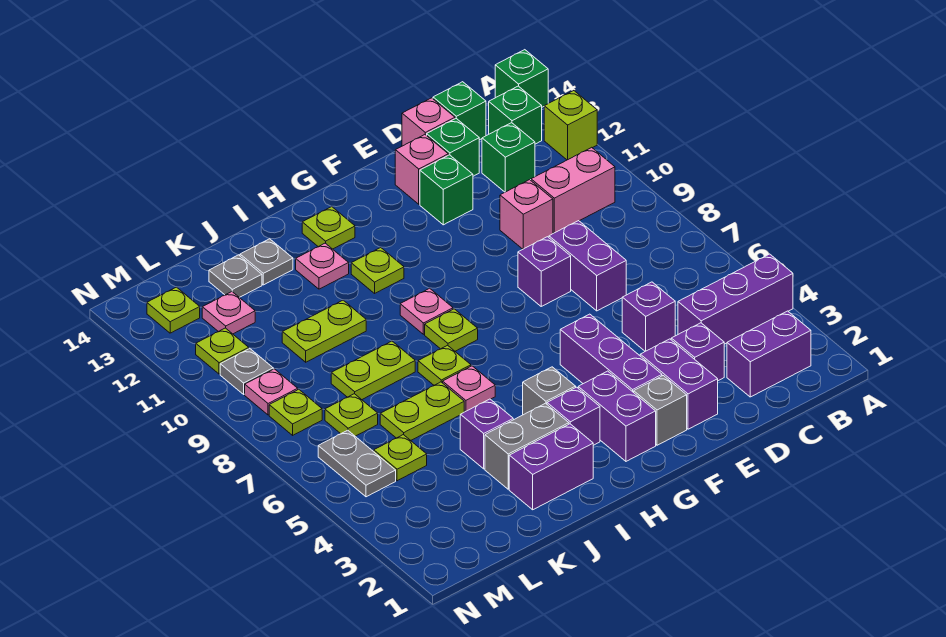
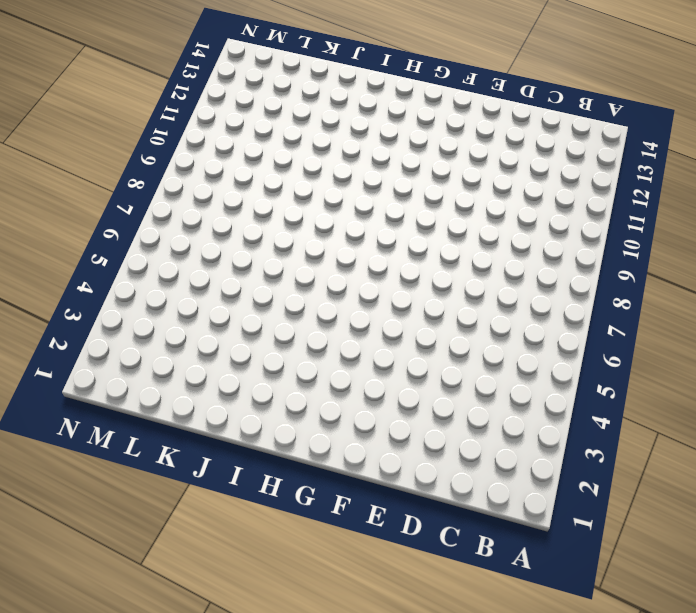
none -> purple brick A4:C4 level 1
none -> lime brick A12 level 1
none -> green brick A14 level 1
none -> purple brick B2:C2 level 1

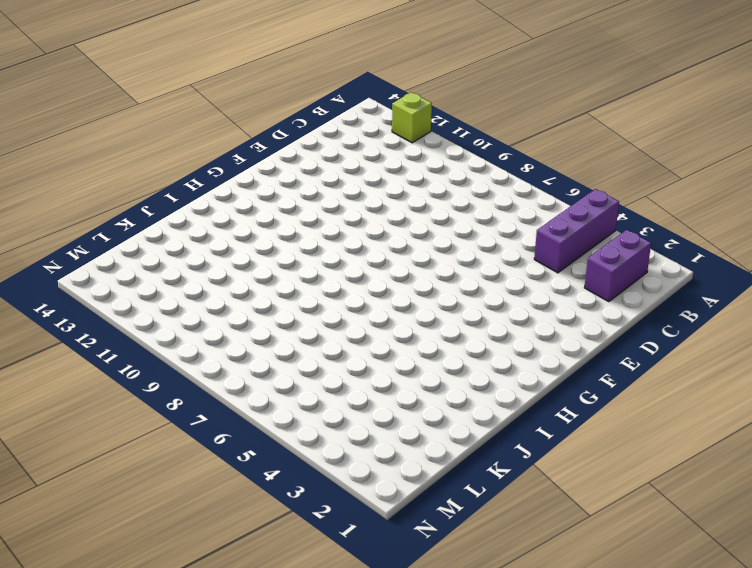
none -> green brick A14 level 1
none -> pink brick B10:C10 level 1
none -> green brick B13 level 1
none -> green brick C12 level 1

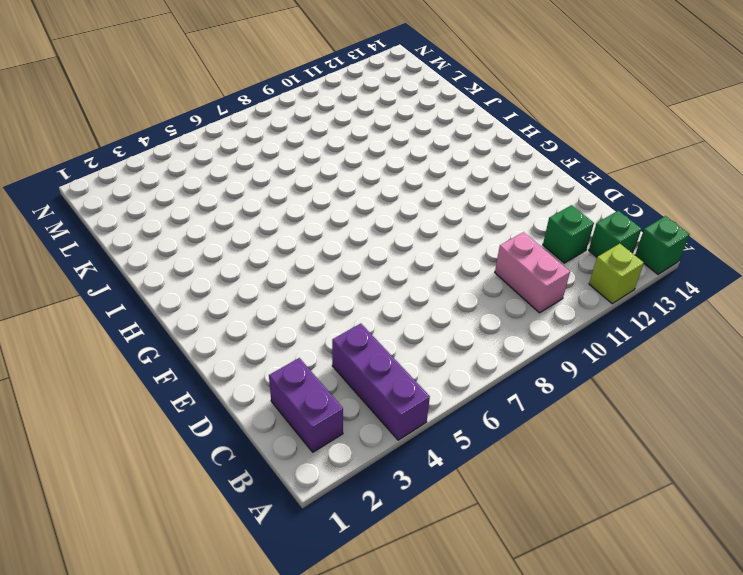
none -> green brick C14 level 1
none -> purple brick D3 level 1
none -> purple brick D5 level 1
none -> purple brick D7:D8 level 1

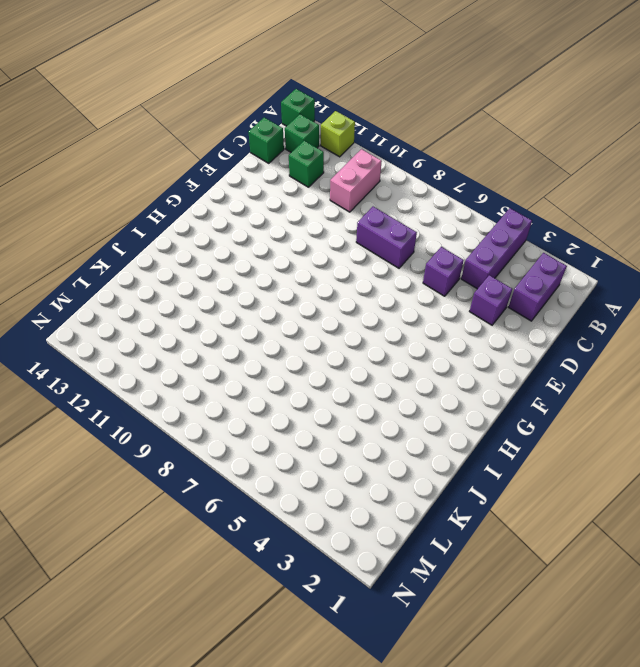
none -> pink brick D10 level 1
none -> green brick D13 level 1
none -> pink brick D14 level 1
none -> purple brick E2:E3 level 1

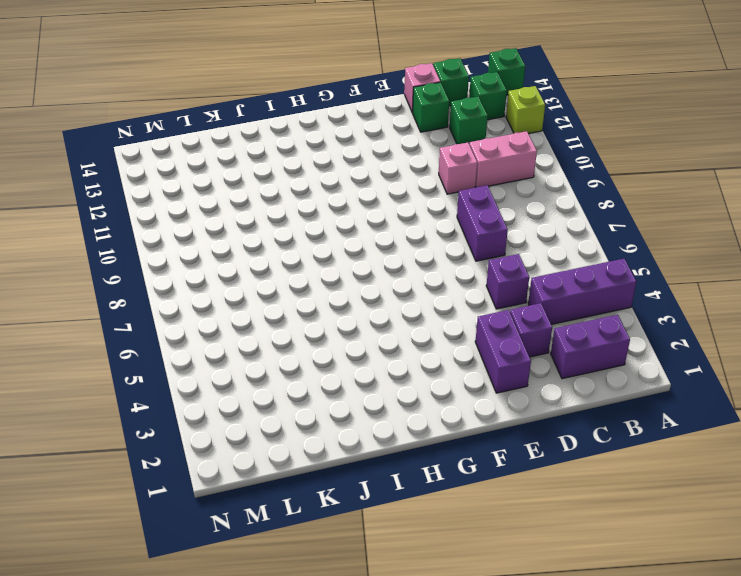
none -> purple brick E8 level 1
none -> green brick E12 level 1
none -> pink brick E13 level 1
none -> grey brick F2 level 1

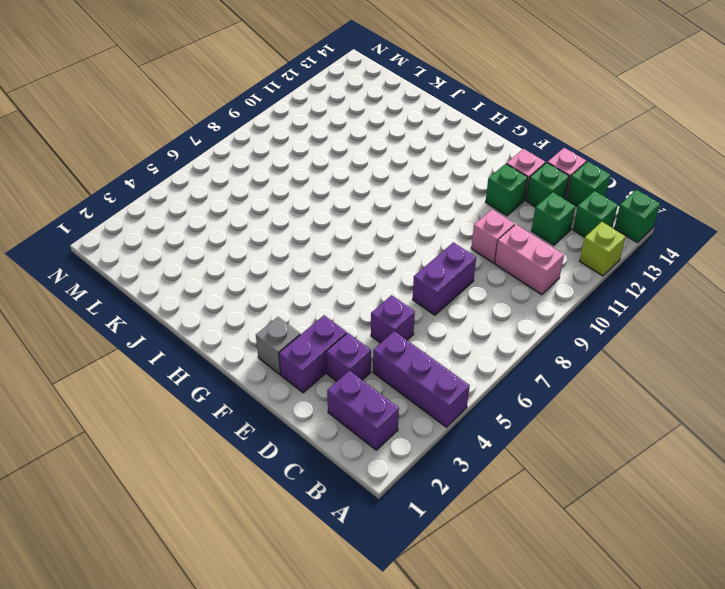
none -> purple brick E8 level 1
none -> purple brick F3:F5 level 1
none -> purple brick G2:G3 level 1
none -> purple brick H3 level 1

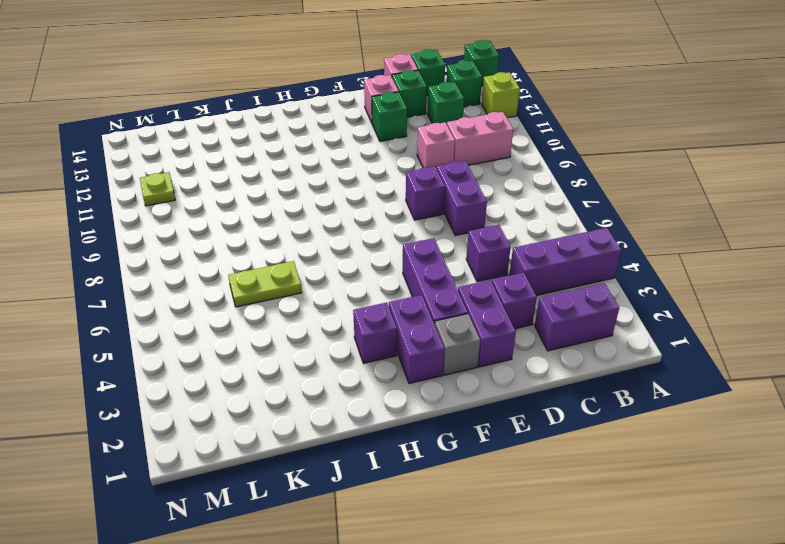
none -> grey brick H4 level 1
none -> lime plate H8 level 1
none -> pink plate H9 level 1
none -> lime plate H11 level 1

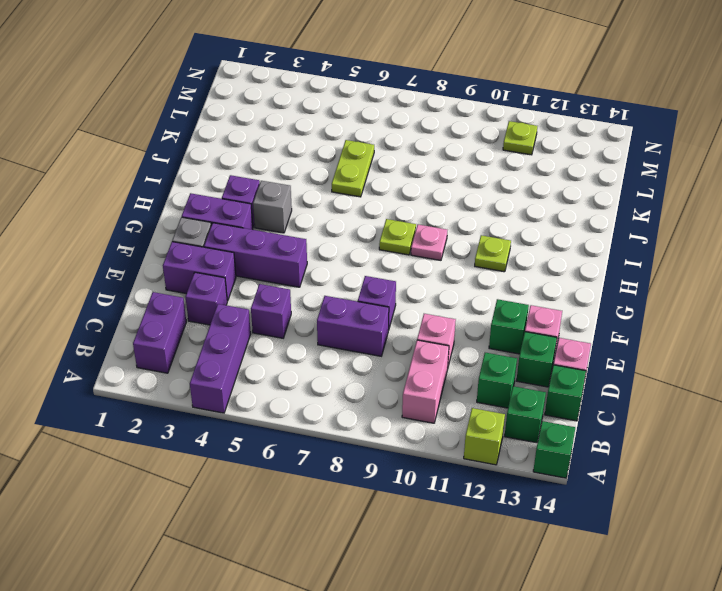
none -> lime plate H13 level 1
none -> purple brick I2:J2 level 1
none -> grey brick I3:J3 level 1
none -> pink plate I6 level 1

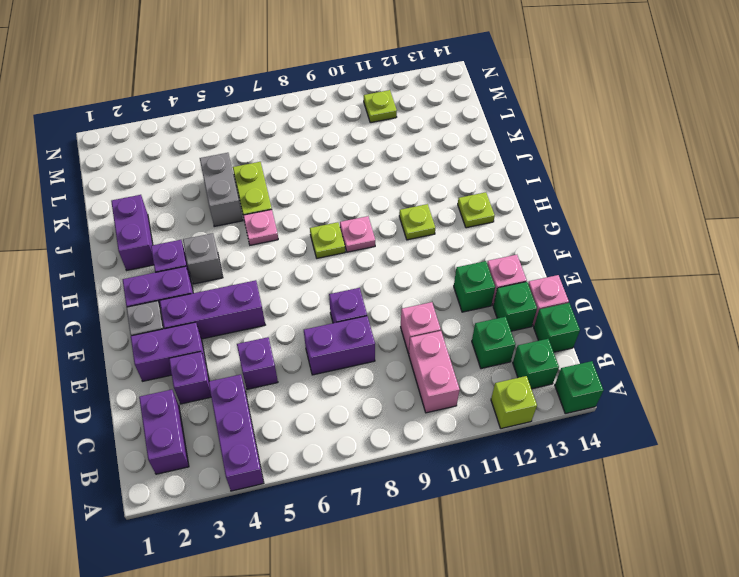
grey brick J5:K5 level 1 -> grey brick I3:J3 level 1
none -> lime plate I7 level 1
none -> pink plate I12 level 1
none -> purple brick J4 level 1
none -> lime plate J8:K8 level 1

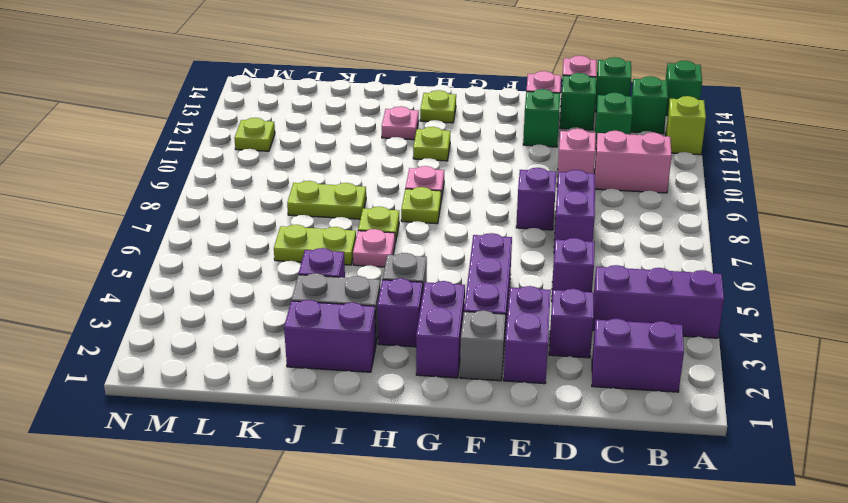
none -> lime plate J10:K10 level 1
none -> grey plate J13 level 1
none -> grey plate K13 level 1
none -> lime plate L5 level 1

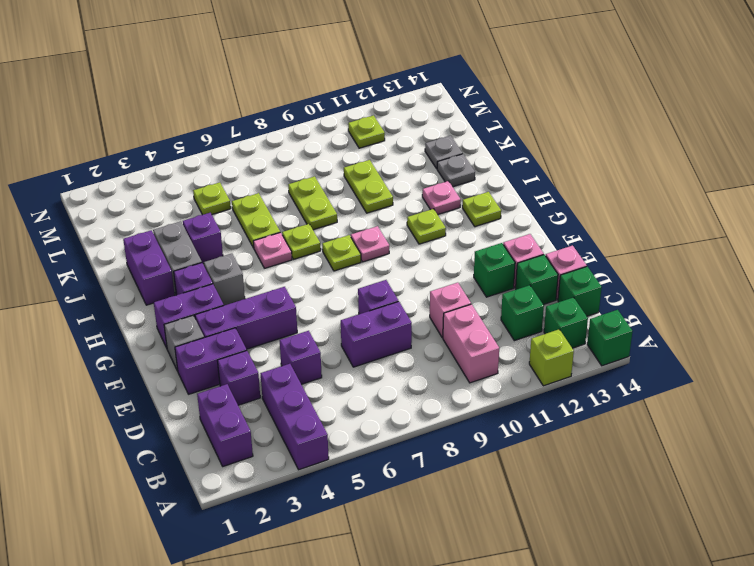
none -> lime plate L7 level 1
none -> pink plate L12 level 1
none -> grey plate M5:M6 level 1
none -> lime plate M8 level 1

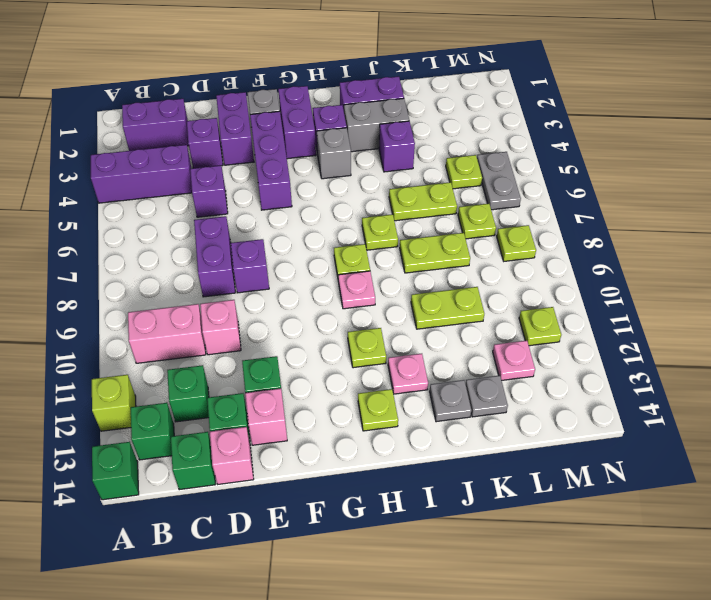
none -> pink plate I6 level 1
none -> pink plate M9 level 1
none -> grey plate M10 level 1
none -> lime plate M13 level 1

